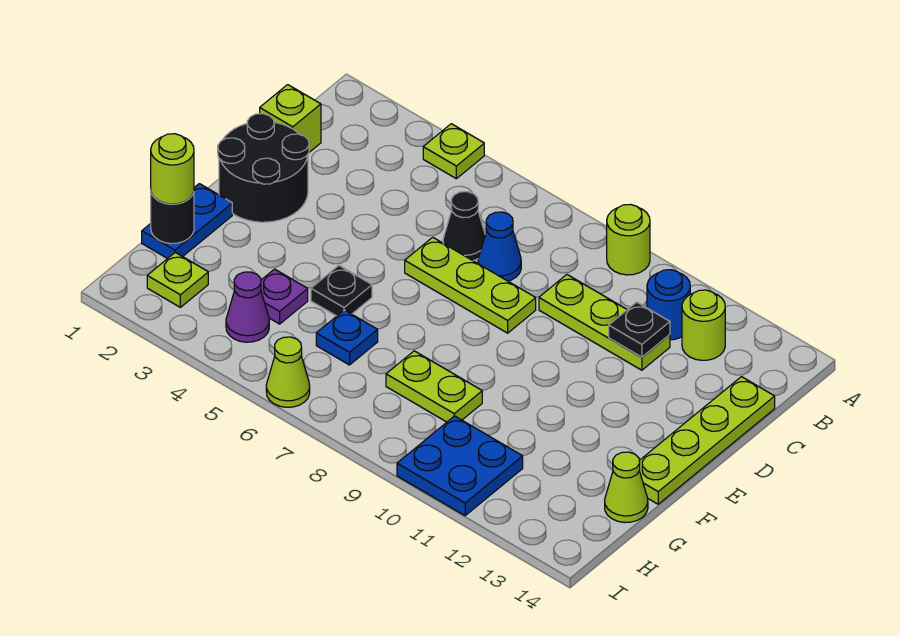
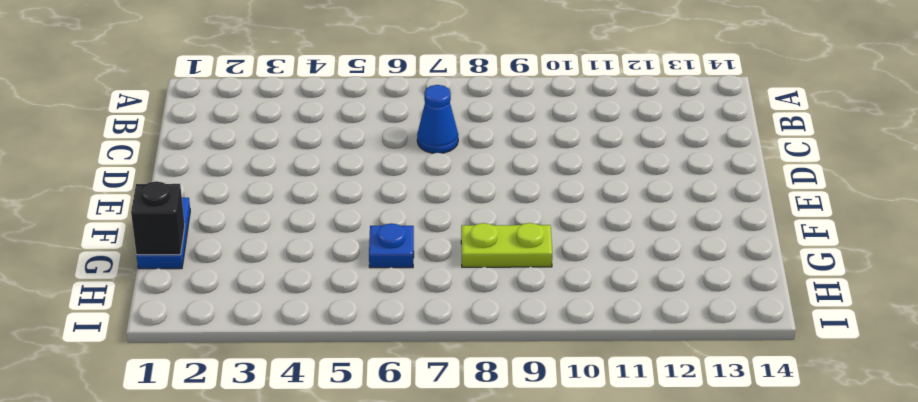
black brick G1 level 2 -> black round brick G1 level 2
none -> lime plate A4 level 1
none -> lime round brick A9 level 1
none -> blue round brick B11 level 1

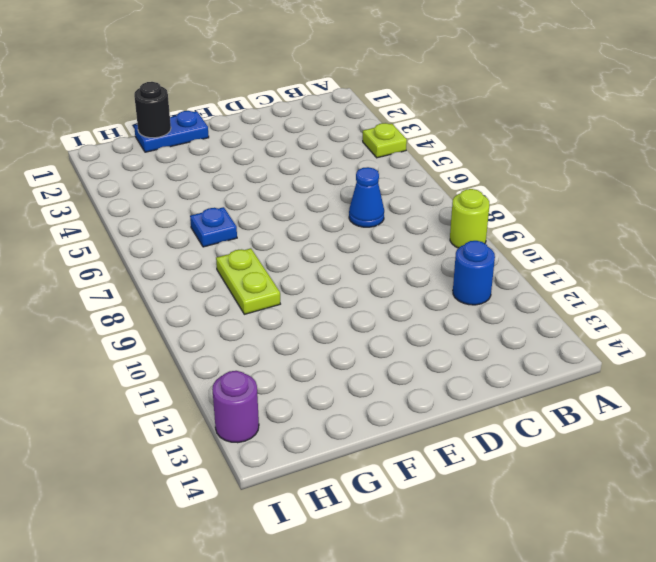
purple round brick I13 level 1 -> none
none -> lime round brick B12 level 1
none -> lime brick C1 level 1
none -> black cone C6 level 1

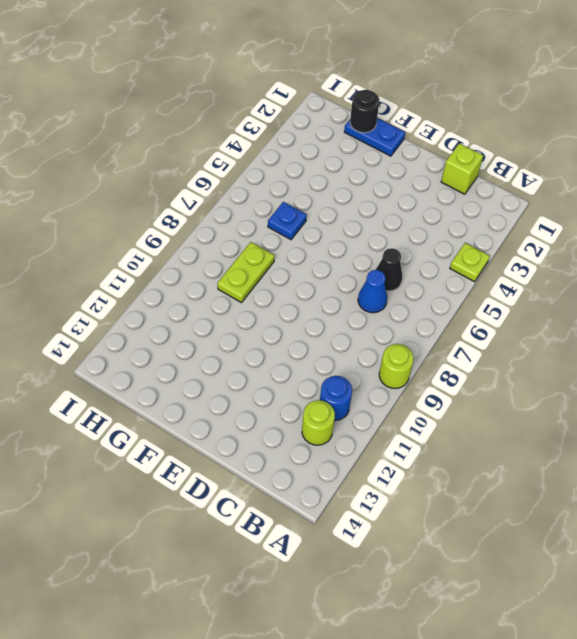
none -> lime plate C9:C11 level 1
none -> lime plate C14:F14 level 1
none -> black round brick D1:E2 level 1

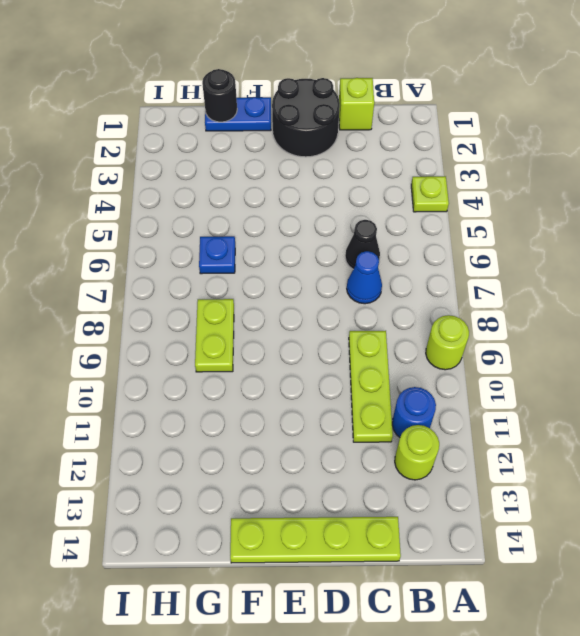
none -> lime plate D6:D8 level 1
none -> black plate F5 level 1
none -> purple plate G4 level 1

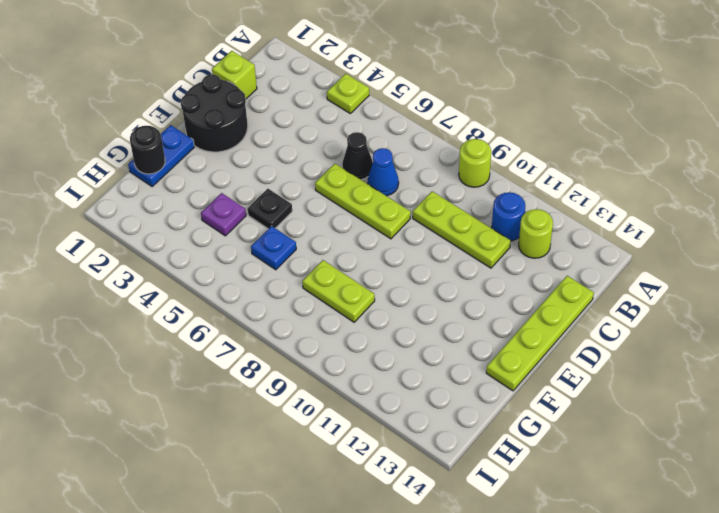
none -> lime cone G14 level 1
none -> lime plate H2 level 1
none -> purple cone H4 level 1

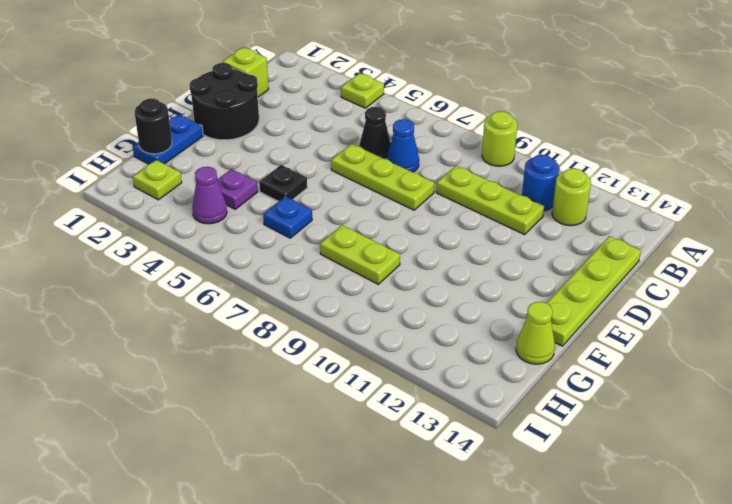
none -> blue plate H10:I11 level 1
none -> lime cone I6 level 1
none -> black plate C11 level 2

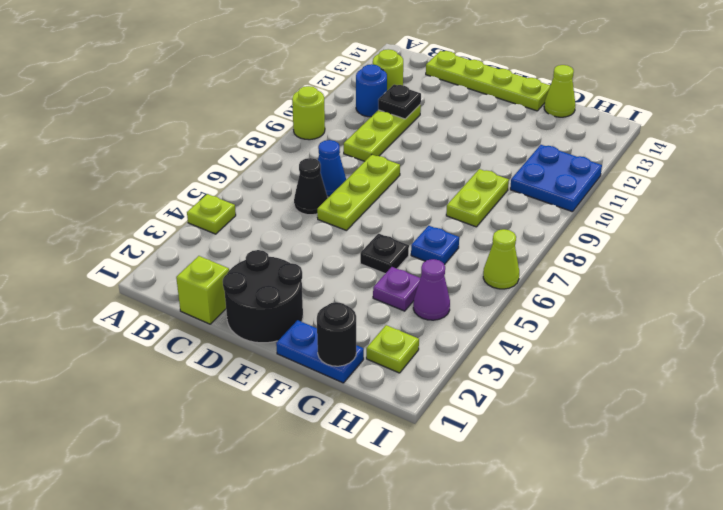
none -> lime round brick G1 level 3

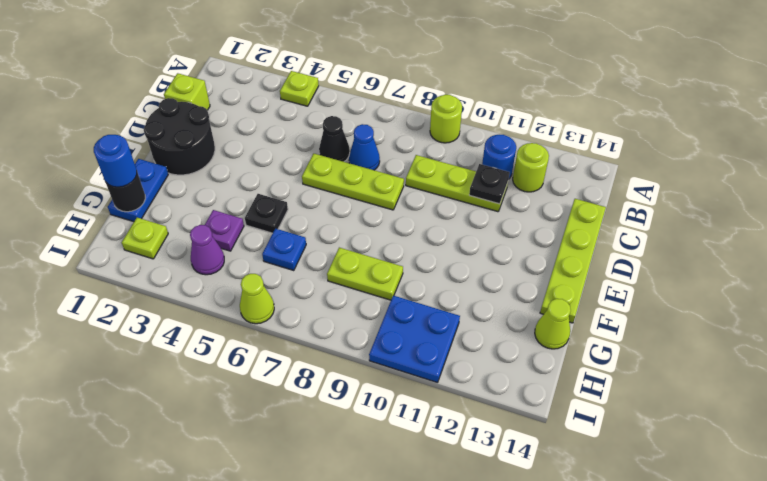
blue round brick G1 level 3 -> lime round brick G1 level 3

